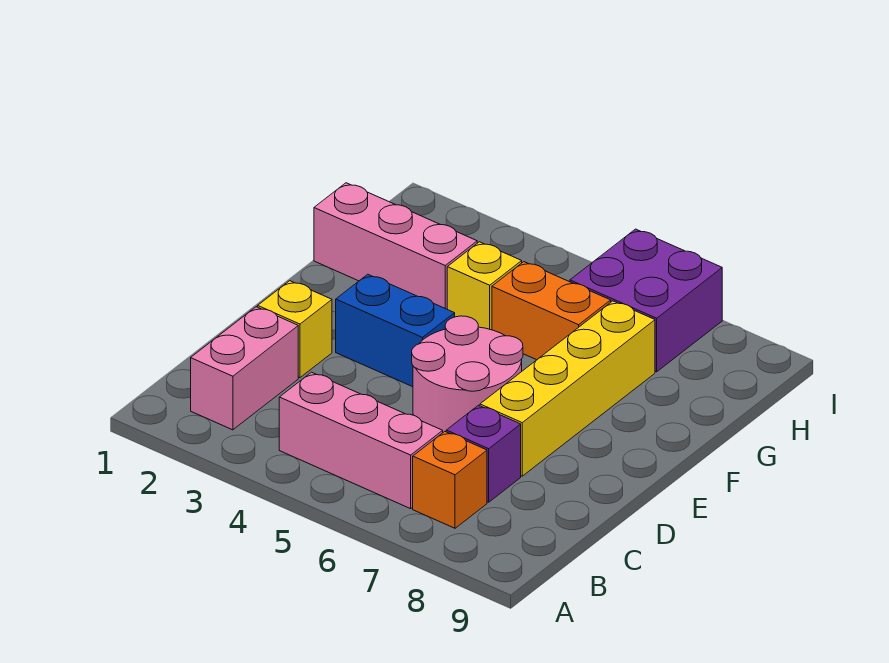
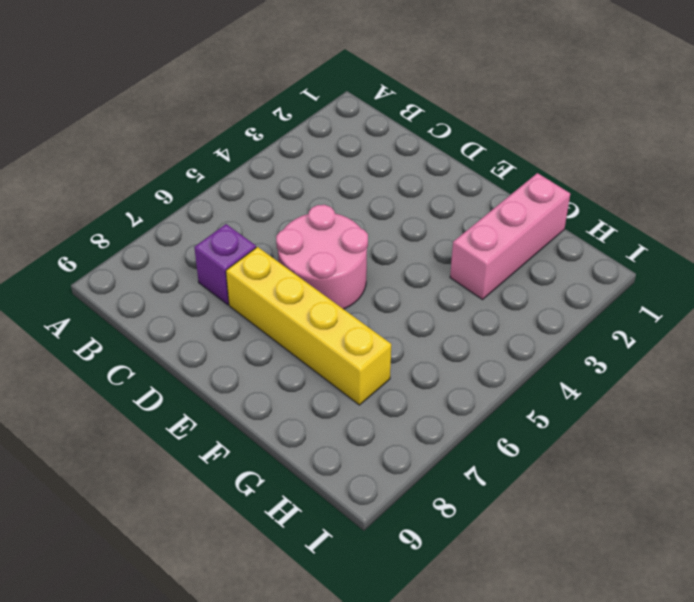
none -> pink brick B2:C2 level 1
none -> pink brick B4:B6 level 1
none -> orange brick B7 level 1

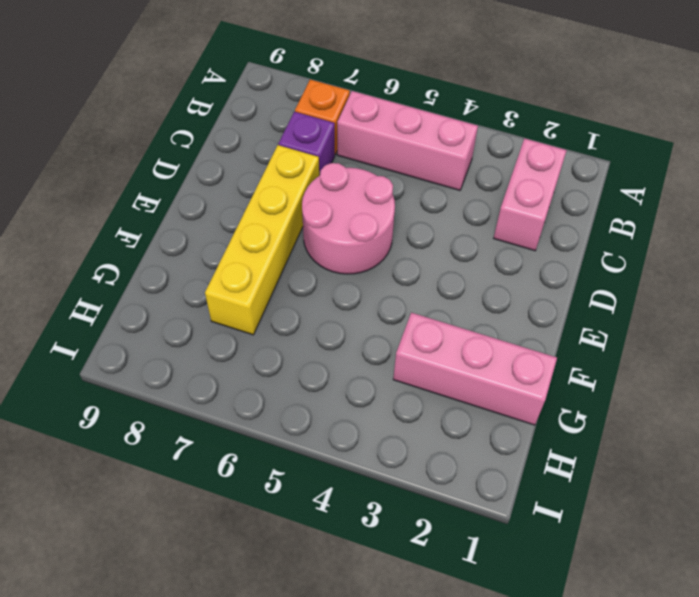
none -> yellow brick D2 level 1
none -> blue brick E3:E4 level 1
none -> yellow brick G4 level 1

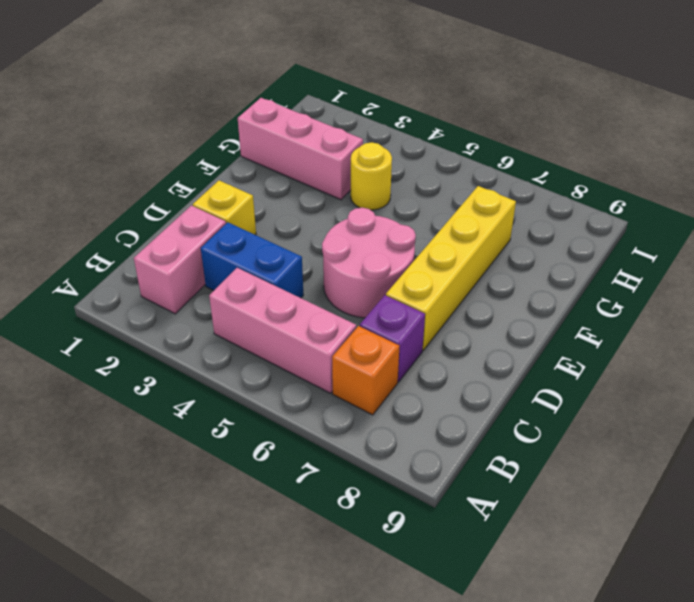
blue brick C3:C4 level 1 -> blue brick E3:E4 level 1
yellow round brick G4 level 1 -> yellow brick G4 level 1
none -> orange brick G5:G6 level 1
none -> purple brick H6:I7 level 1

